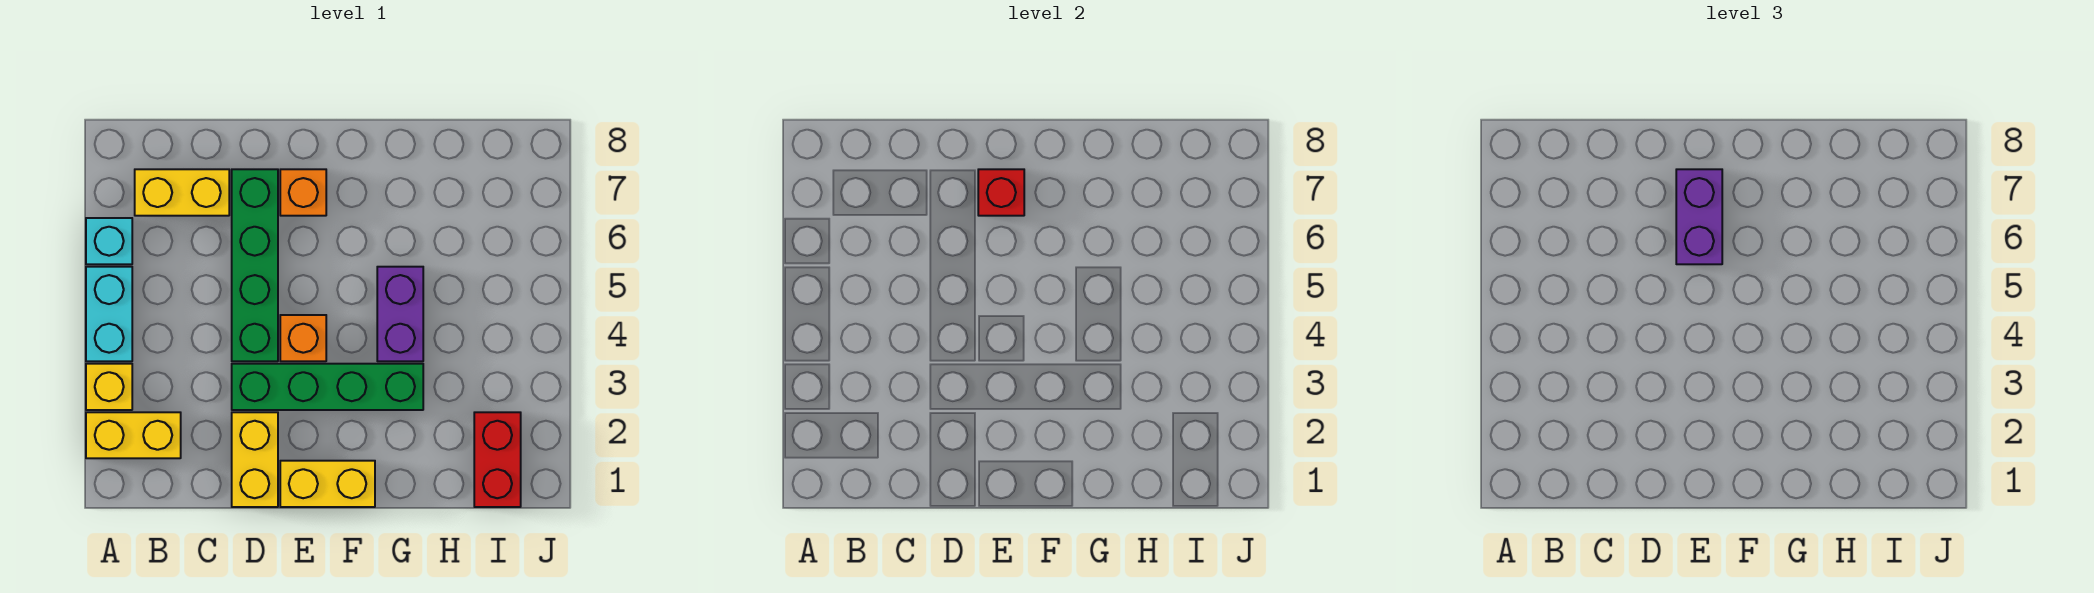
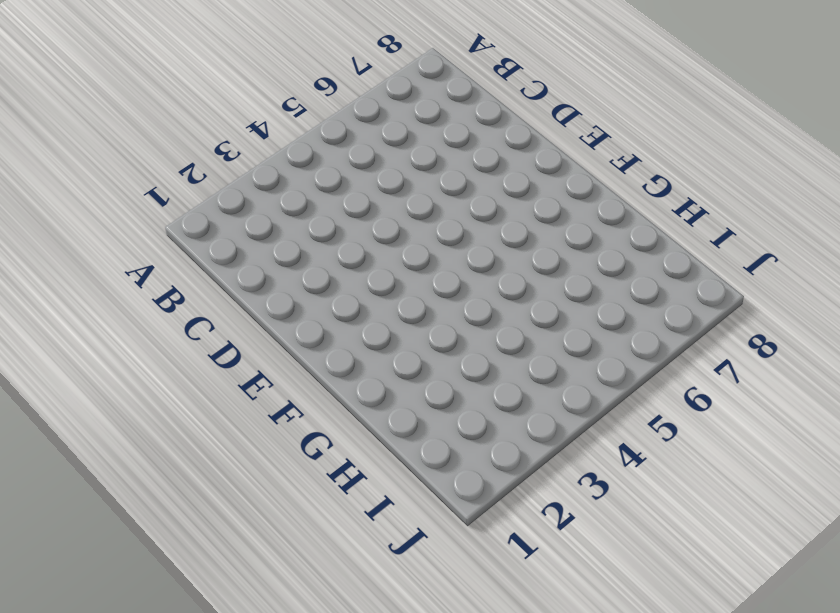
none -> yellow brick A2:B2 level 1
none -> yellow brick A3 level 1
none -> cyan brick A4:A5 level 1

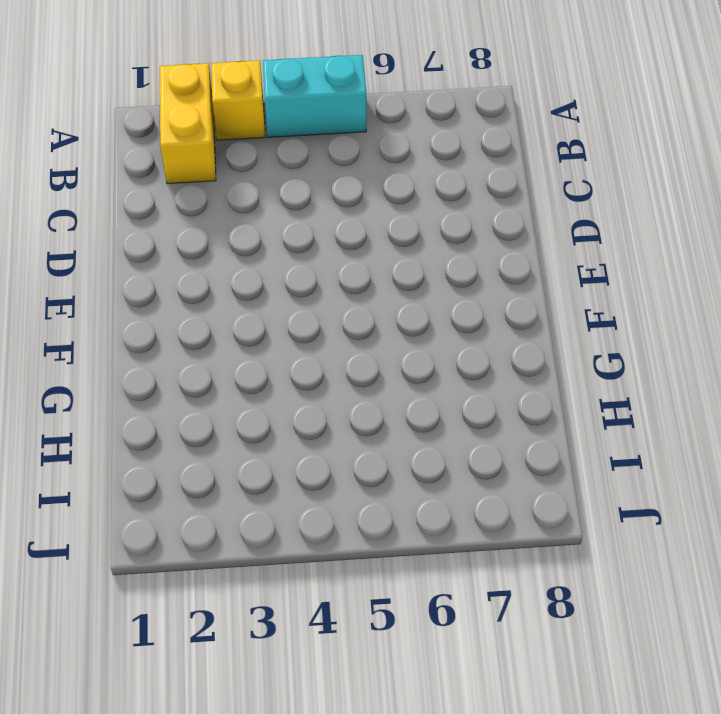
none -> cyan brick A6 level 1
none -> yellow brick B7:C7 level 1
none -> yellow brick D1:D2 level 1

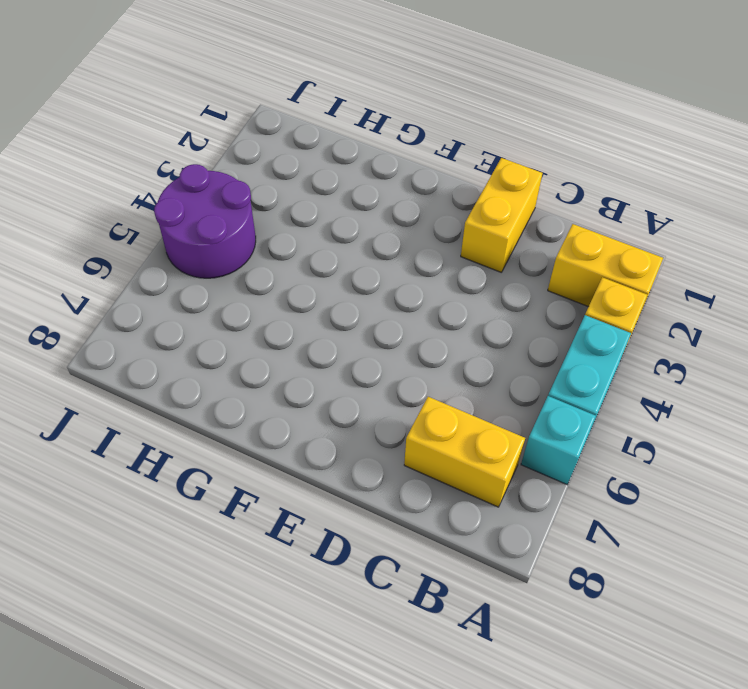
purple round brick I4:J5 level 1 -> none
none -> green brick D3:G3 level 1
none -> green brick D4:D7 level 1
none -> yellow brick E1:F1 level 1

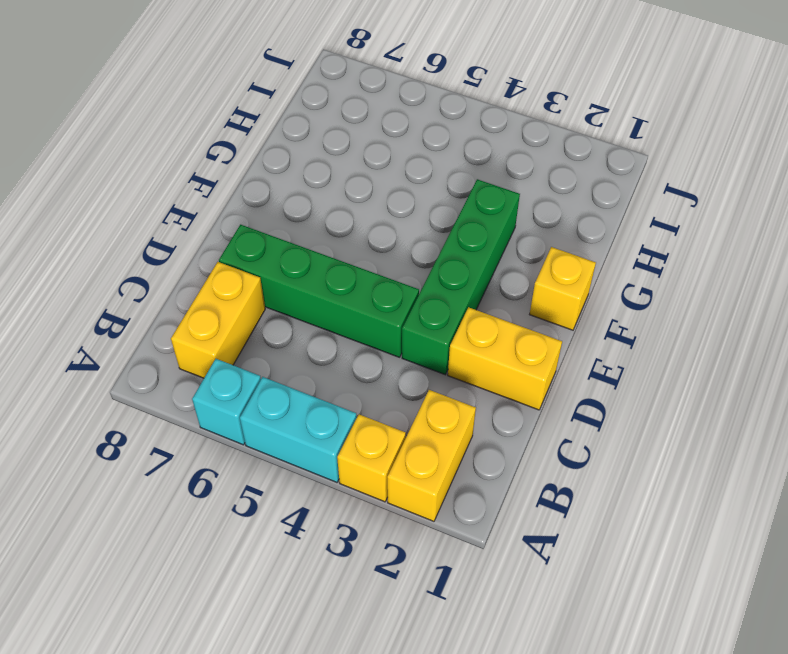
yellow brick F1 level 1 -> yellow brick E1:F1 level 1
none -> orange brick E4 level 1
none -> orange brick E7 level 1
none -> purple brick G4:G5 level 1

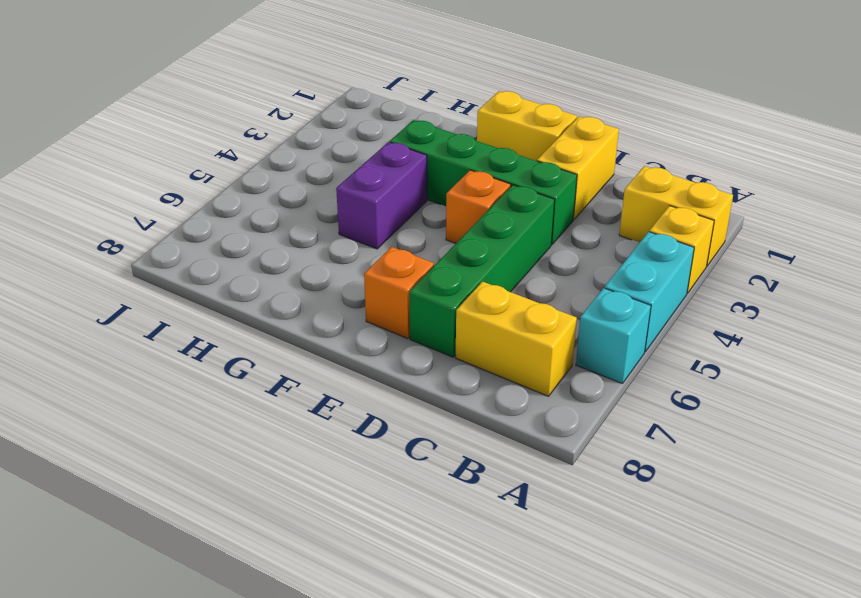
none -> red brick I1:I2 level 1
none -> red brick E7 level 2
none -> purple brick E6:E7 level 3

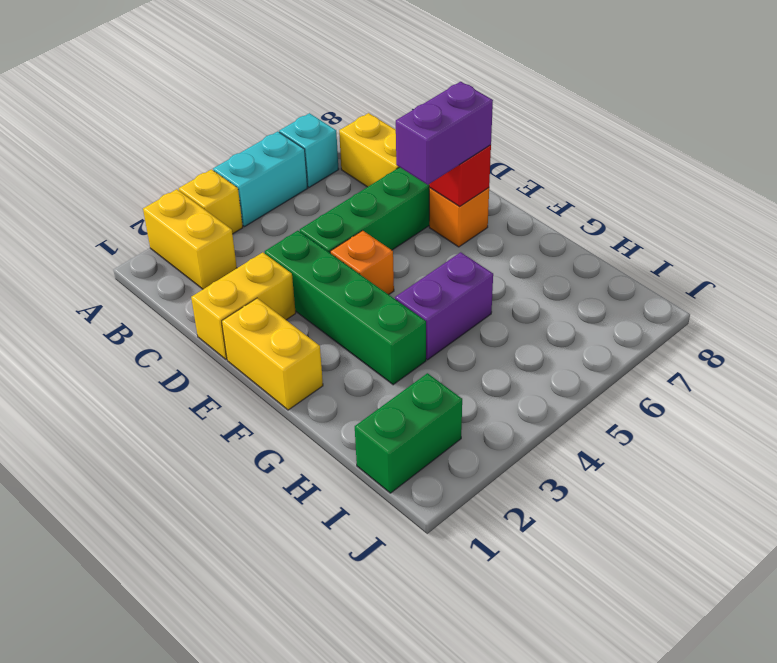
green brick I1:I2 level 1 -> red brick I1:I2 level 1

